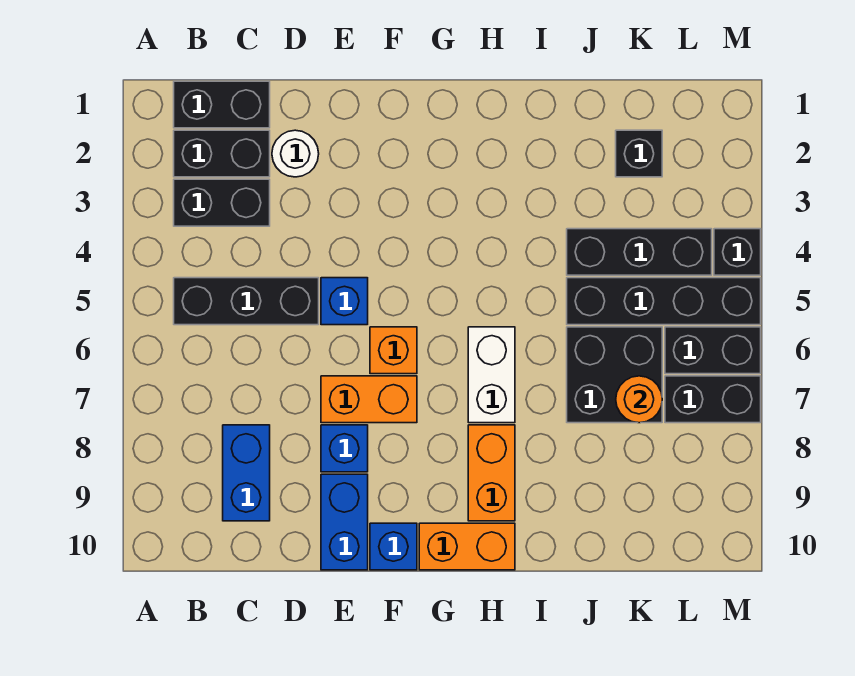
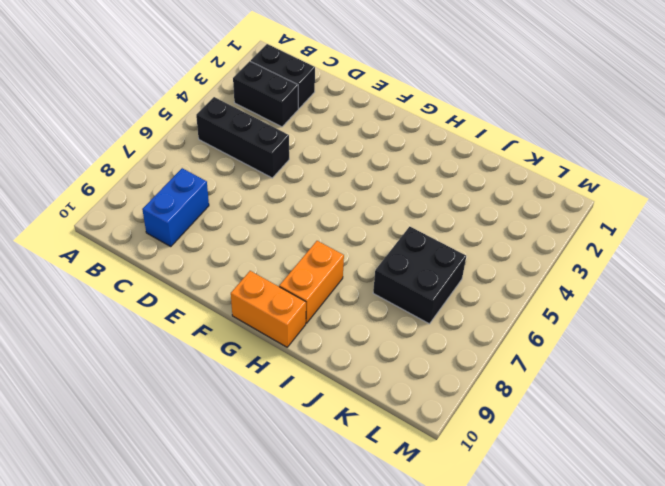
none -> black brick B1:C1 level 1
none -> white round brick D2 level 1
none -> blue brick E5 level 1

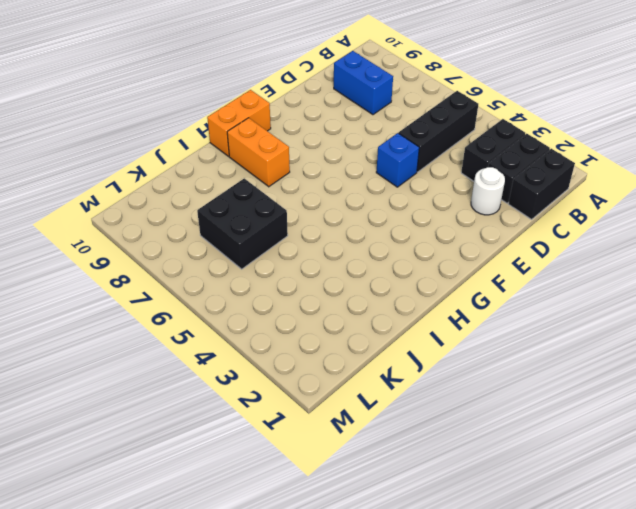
none -> orange brick E7:F7 level 1
none -> blue brick E8 level 1
none -> blue brick E9:E10 level 1

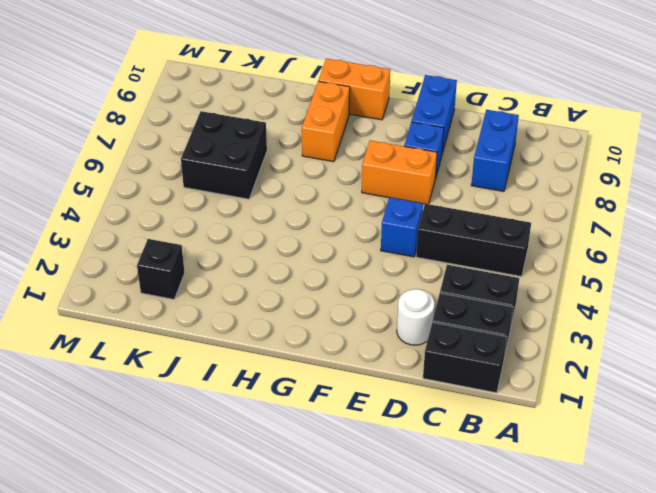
none -> orange brick F6 level 1
none -> blue brick F10 level 1
none -> white brick H6:H7 level 1

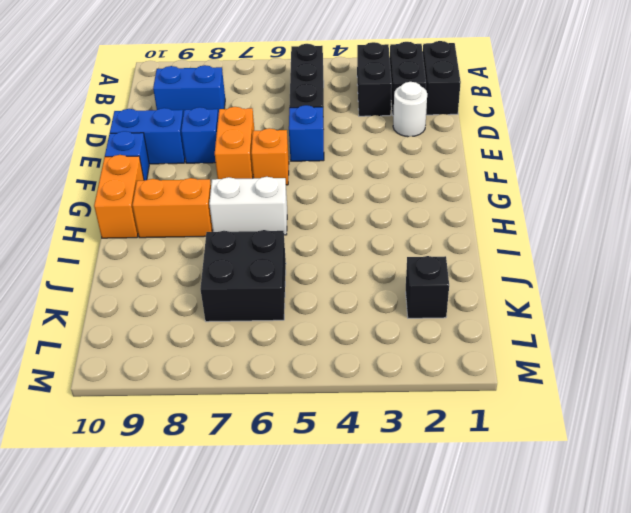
none -> black brick J4:L4 level 1
none -> black brick J5:M5 level 1
none -> black brick L6:M6 level 1

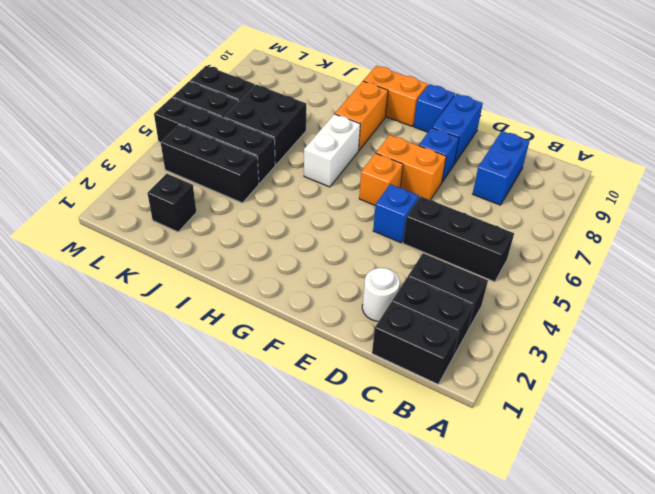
none -> black brick M4 level 1
none -> orange round brick K7 level 2

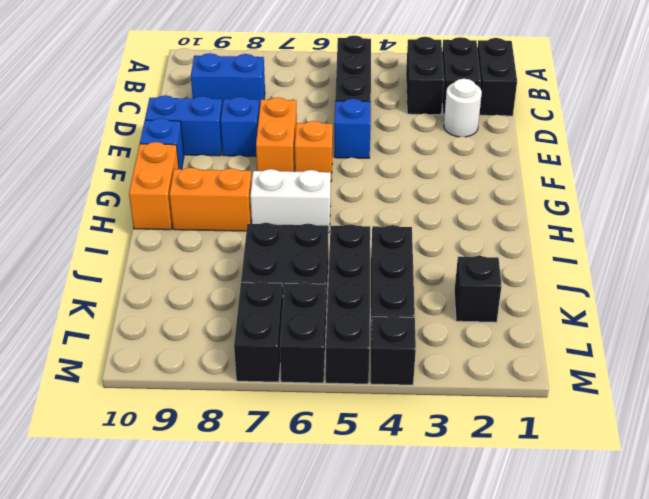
none -> orange round brick K7 level 2

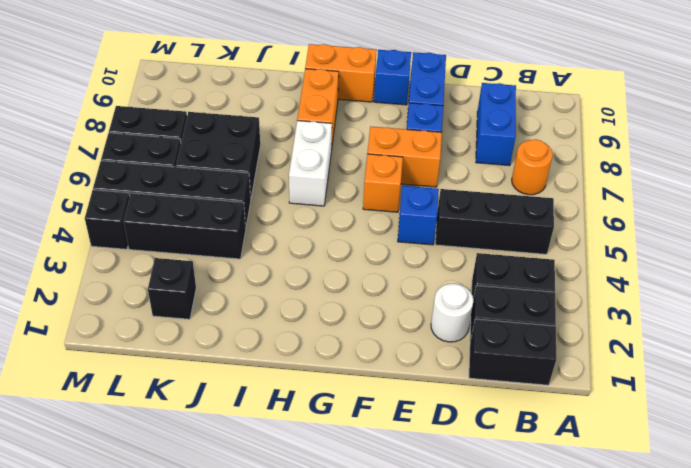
orange round brick B7 level 1 -> orange round brick K7 level 2

